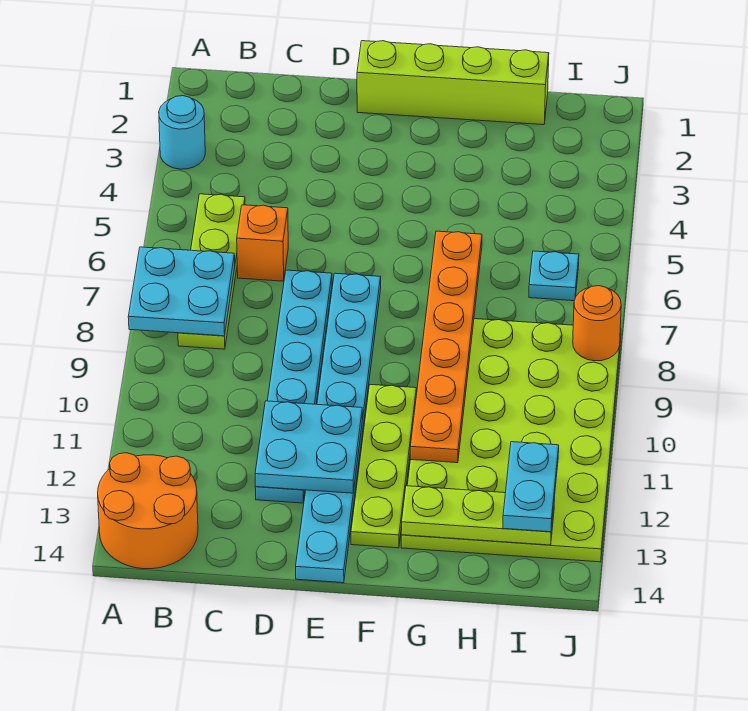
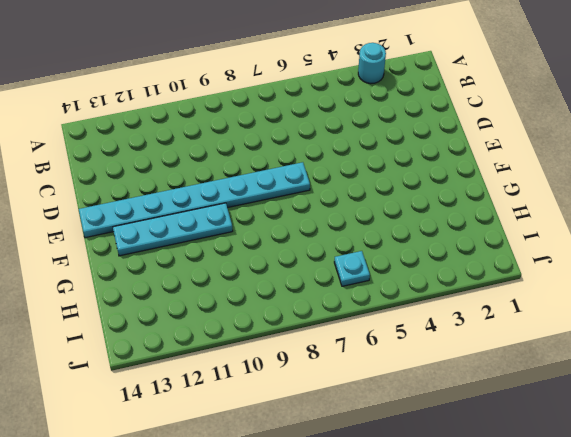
cyan plate F10:F13 level 1 -> lime plate F10:F13 level 1
none -> orange round brick A13:B14 level 1
none -> lime plate B5:B8 level 1
none -> orange brick C6 level 1

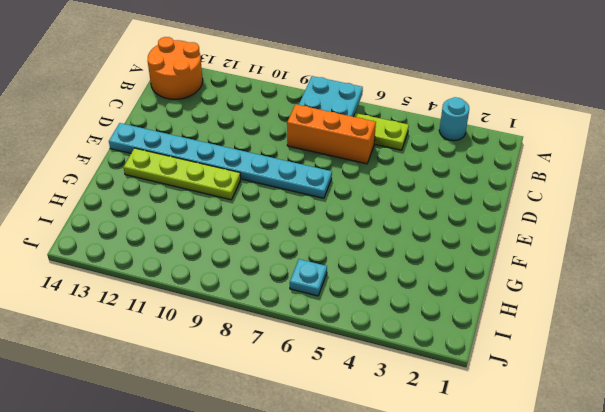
orange brick C6:C8 level 1 -> orange brick C6 level 1
none -> cyan plate D7:D12 level 1
none -> lime brick E1:H1 level 1
none -> lime plate G8:J13 level 1

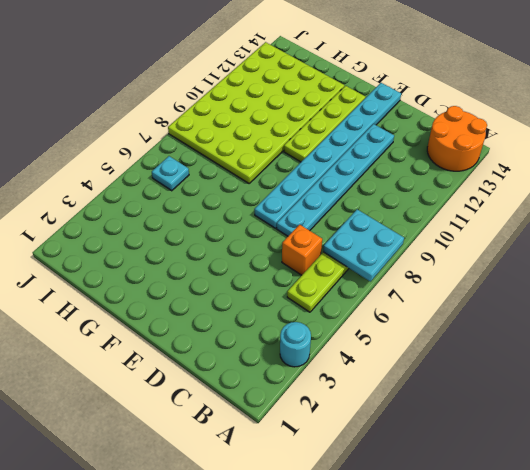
none -> lime brick E1:H1 level 1
none -> cyan plate D11:E12 level 2
none -> orange plate G6:G11 level 2

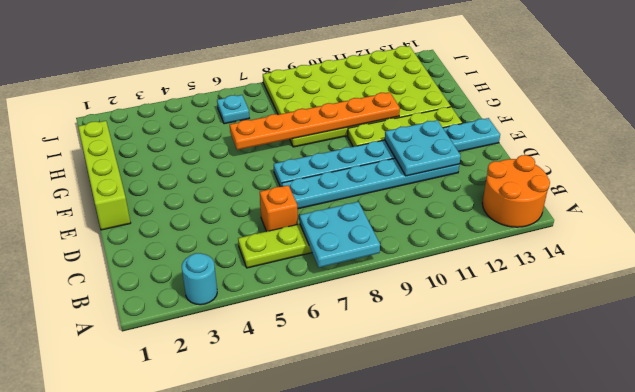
none -> lime plate G13:I13 level 2
none -> orange round brick J8 level 2
none -> cyan plate I12:I13 level 3

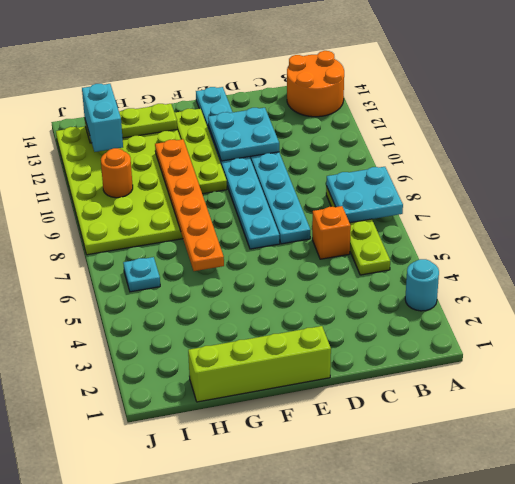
orange round brick I10 level 2 -> orange round brick J8 level 2
cyan brick I12:I13 level 3 -> cyan plate I12:I13 level 3

